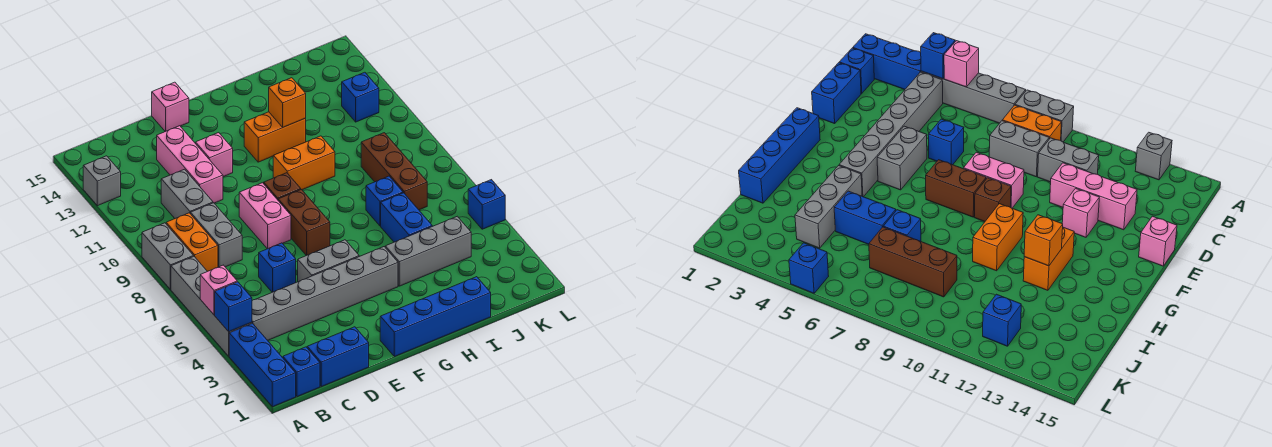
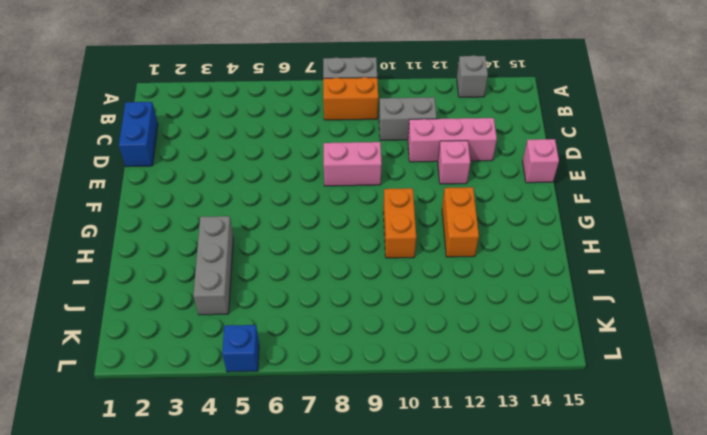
none -> blue brick A1:A3 level 1
none -> grey brick A4:A7 level 1
none -> blue brick B1 level 1
none -> grey brick B4:G4 level 1

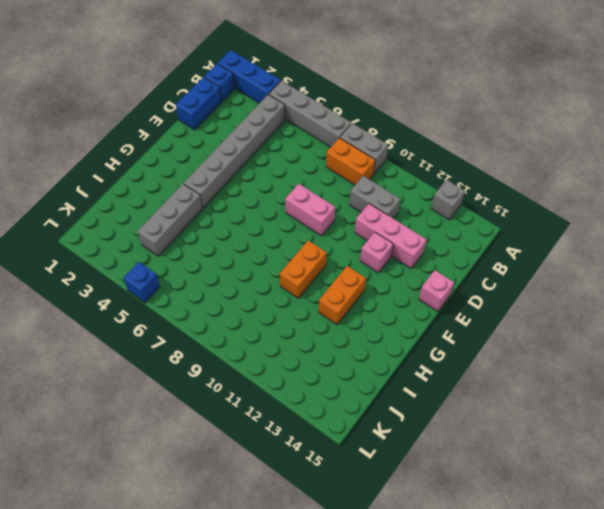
none -> grey brick C8:C9 level 1
none -> blue brick D6 level 1
none -> grey brick E5:F5 level 1
none -> blue brick F1:I1 level 1

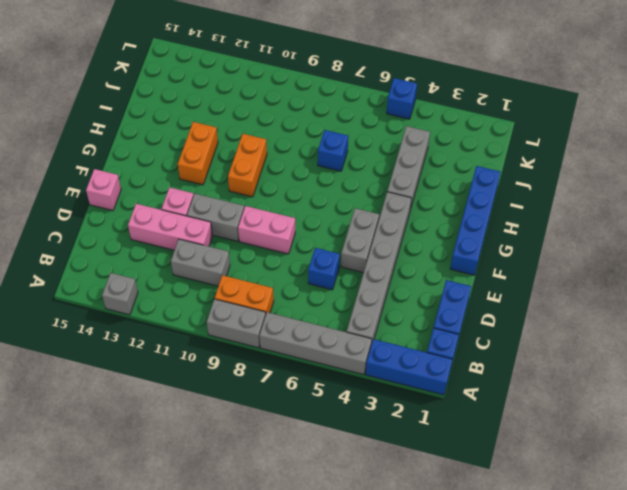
grey brick E10:E11 level 1 -> grey brick C8:C9 level 1
none -> brown brick F7:F8 level 1
none -> brown brick F9 level 1
none -> blue brick I5:I6 level 1
none -> brown brick J7:J9 level 1

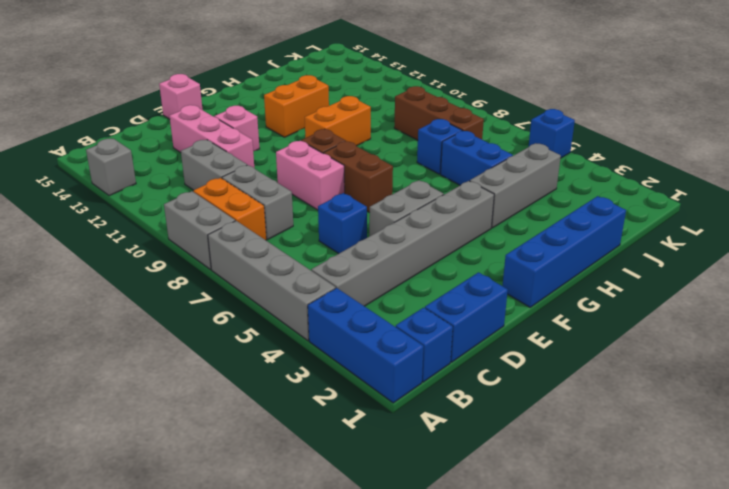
none -> blue brick K12 level 1
none -> blue brick A4 level 2
none -> pink brick A5 level 2
none -> orange brick H12 level 2

